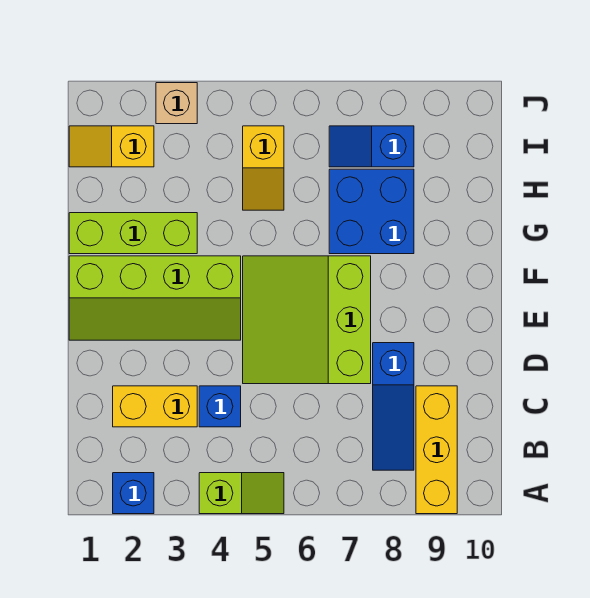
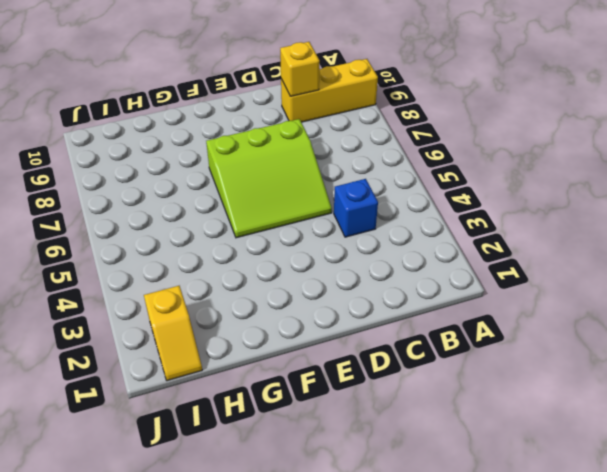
yellow brick C9 level 2 -> none
none -> blue brick A2 level 1
none -> lime slope A4:A5 level 1 top 4
none -> blue slope B8:D8 level 1 top D

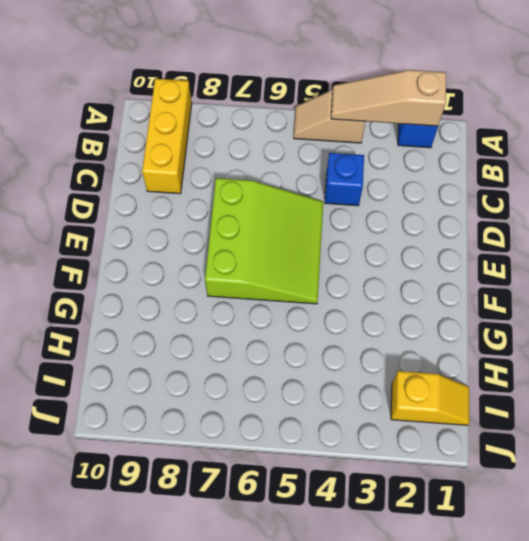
tan slope A2:A4 level 2 top 2 -> none
tan slope A4:A5 level 1 top 4 -> lime slope A4:A5 level 1 top 4
none -> blue slope B8:D8 level 1 top D
none -> yellow brick C2:C3 level 1
none -> lime slope E1:F4 level 1 top F

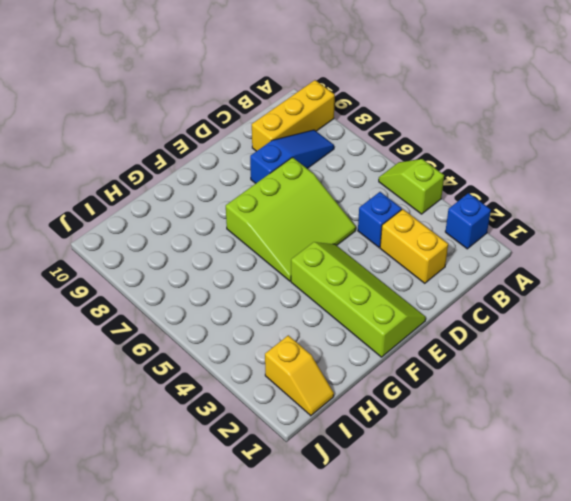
none -> lime brick G1:G3 level 1
none -> blue brick G7:H8 level 1
none -> yellow slope H5:I5 level 1 top I

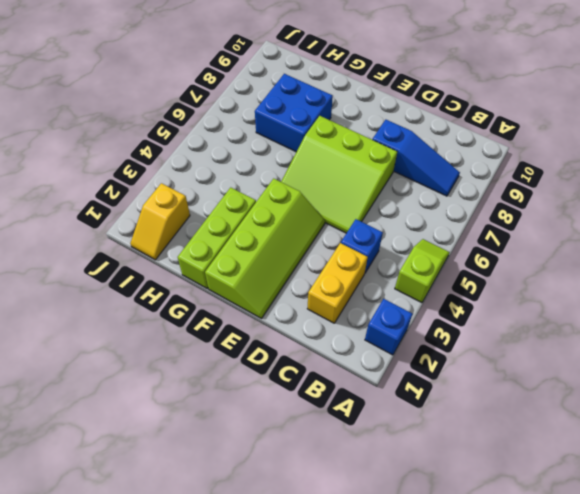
none -> yellow brick A9:C9 level 1
none -> yellow slope H5:I5 level 1 top I
none -> blue slope I7:I8 level 1 top 8

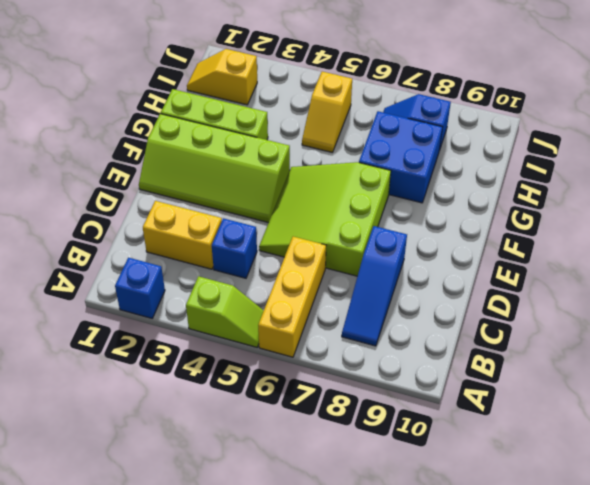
yellow brick A6:C6 level 1 -> yellow brick A9:C9 level 1
none -> tan brick J3 level 1

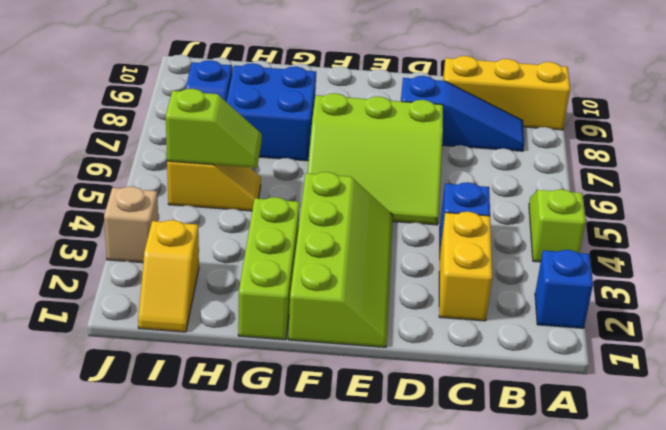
lime slope H5:I5 level 2 top I -> none

